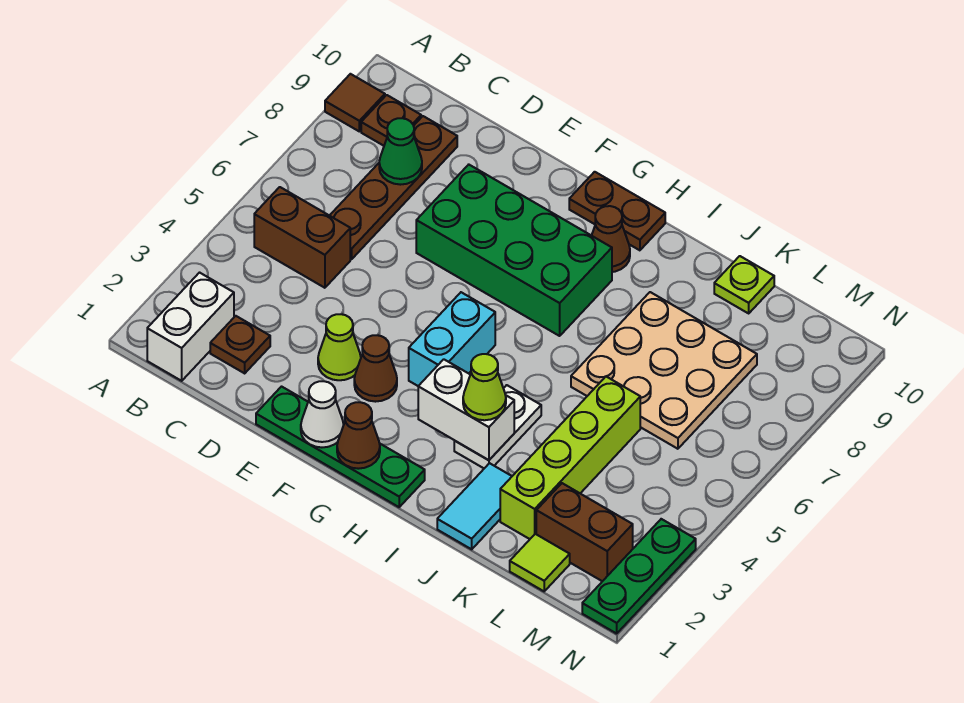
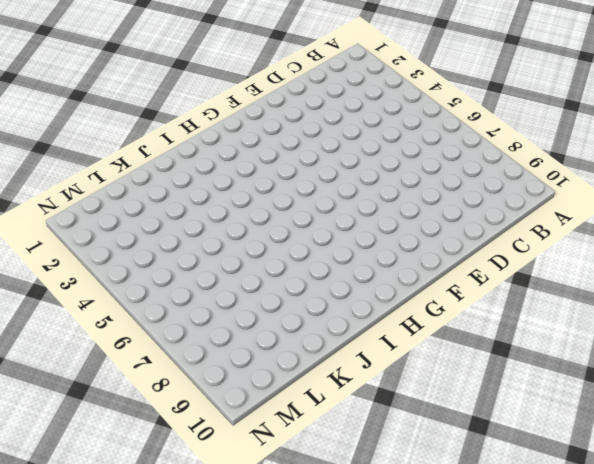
none -> brown tile A9 level 1
none -> white brick B1:B2 level 1
none -> brown brick B5:C5 level 1

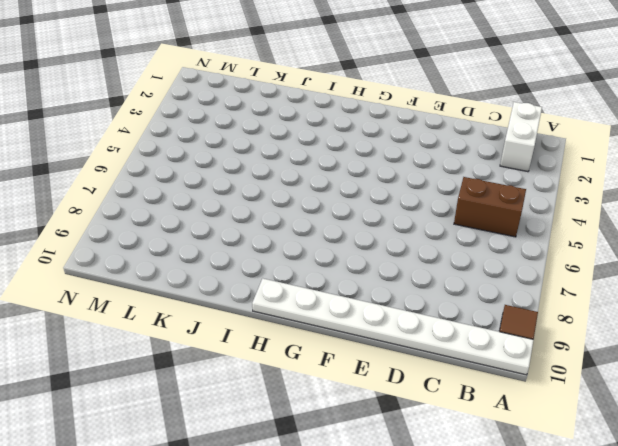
white plate A10:H10 level 1 -> brown plate G10:H10 level 1
none -> brown plate B9 level 1
none -> brown plate C2 level 1
none -> brown plate C6:C9 level 1

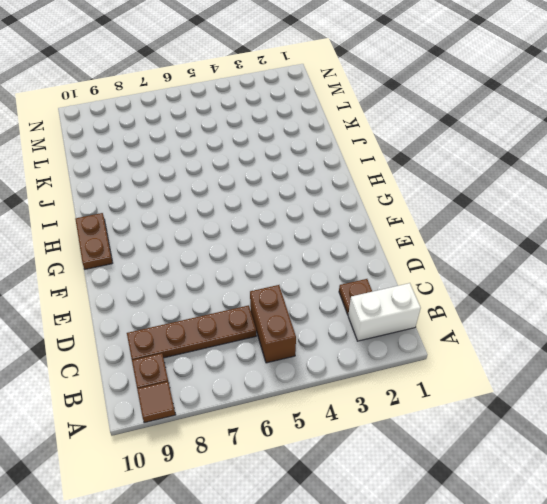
none -> green plate E1:H1 level 1
none -> lime cone E3 level 1
none -> green brick E7:H8 level 1

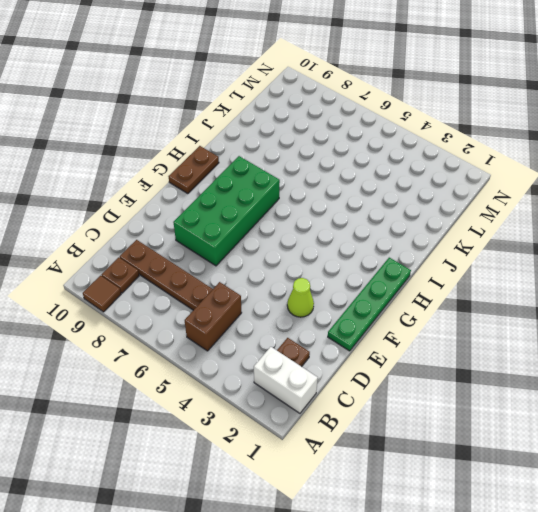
none -> brown cone F3 level 1
none -> cyan brick G4:G5 level 1
none -> brown cone H9 level 1

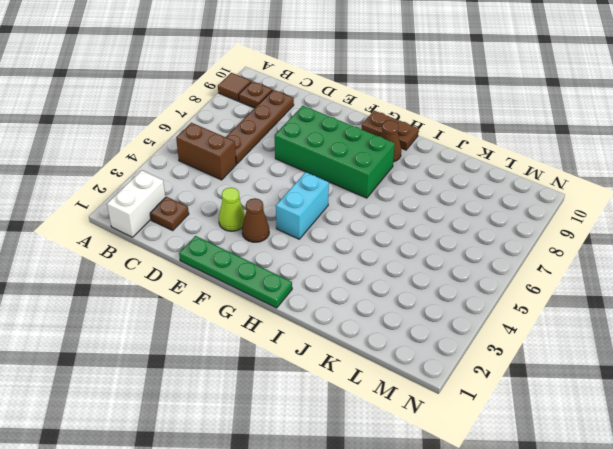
none -> white plate I3:I4 level 1
none -> cyan tile J1:J2 level 1
none -> tan plate J6:L8 level 1

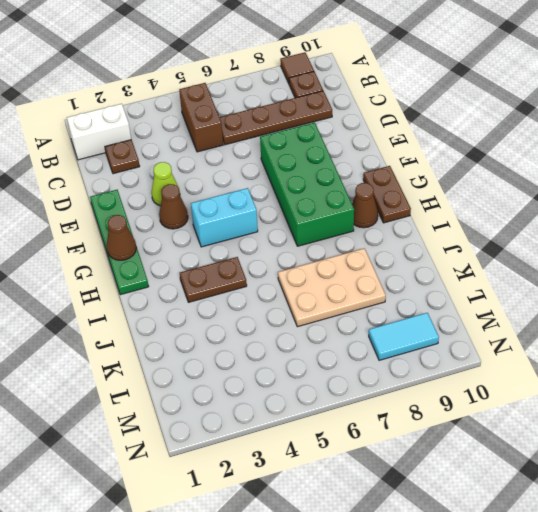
brown plate I3:I4 level 1 -> white plate I3:I4 level 1
tan plate J6:K8 level 1 -> tan plate J6:L8 level 1
cyan tile M8:M9 level 1 -> cyan tile J1:J2 level 1
none -> lime brick K2:K5 level 1
none -> lime plate K10 level 1
none -> lime tile L1 level 1

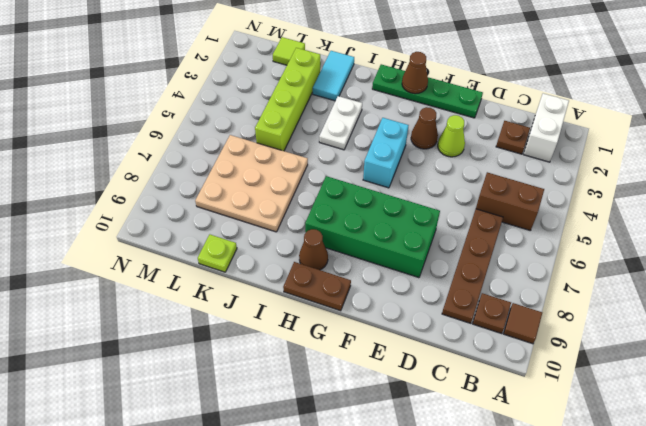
none -> brown brick L2:M2 level 1
none -> green plate N1:N3 level 1
none -> green cone C8 level 2

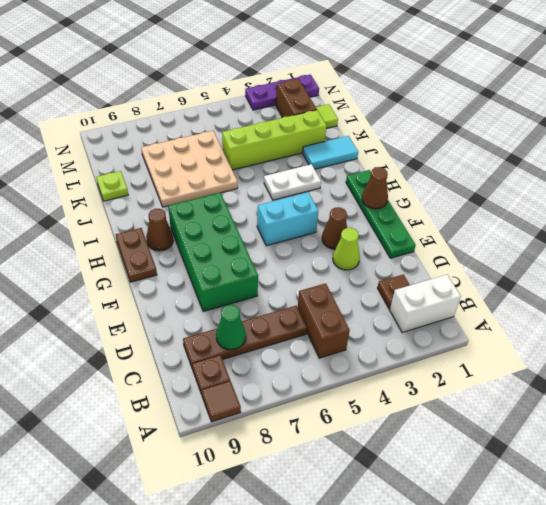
purple plate N1:N3 level 1 -> green plate N1:N3 level 1
none -> white cone F1 level 2
none -> white brick H3:I3 level 2
none -> lime cone I3 level 3

